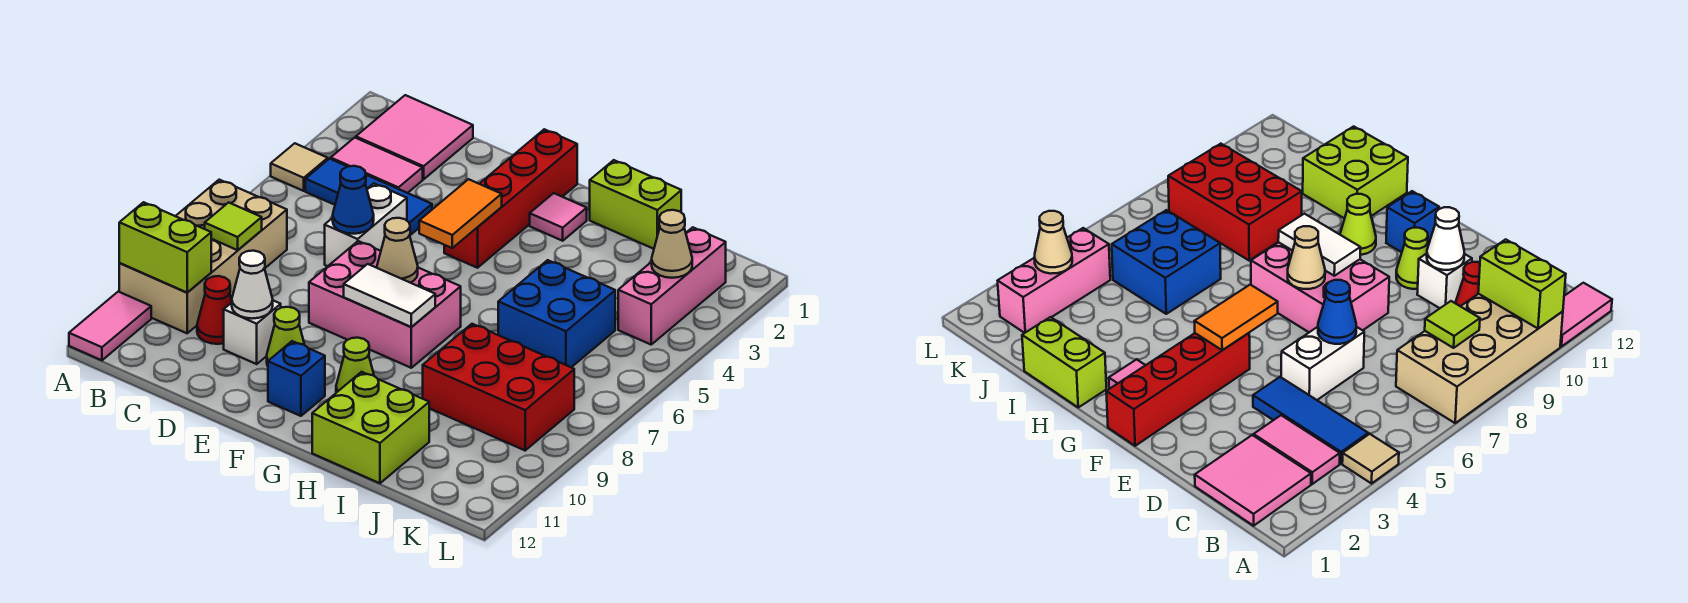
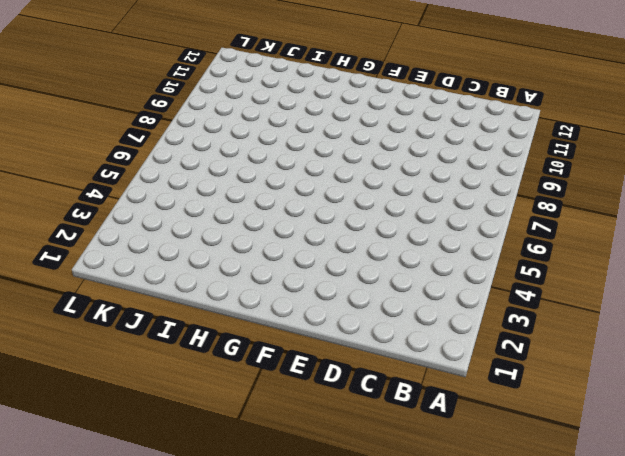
none -> tan tile A4 level 1
none -> tan brick A7:B10 level 1
none -> pink tile A11:A12 level 1

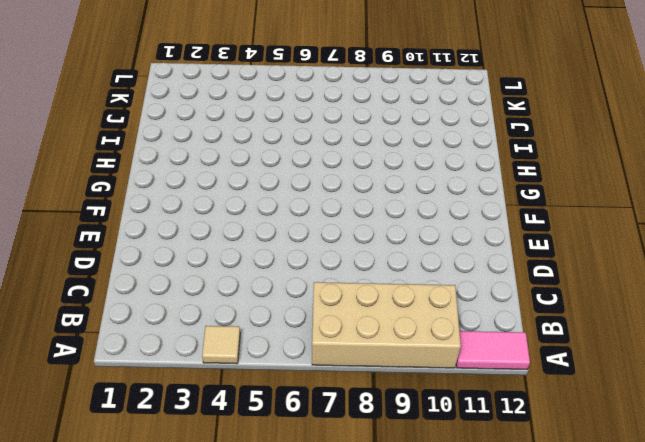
none -> pink tile B1:C2 level 1
none -> pink tile B3:C3 level 1
none -> blue tile B4:D4 level 1

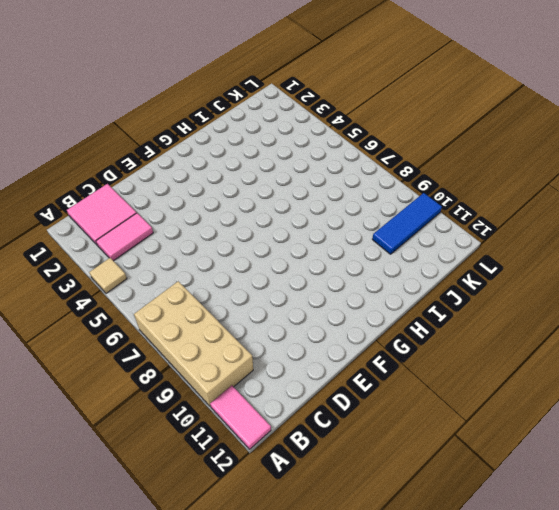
blue tile J10:L10 level 1 -> blue tile B4:D4 level 1
none -> red cone C10 level 1
none -> white brick D5:D6 level 1
none -> white brick D10 level 1

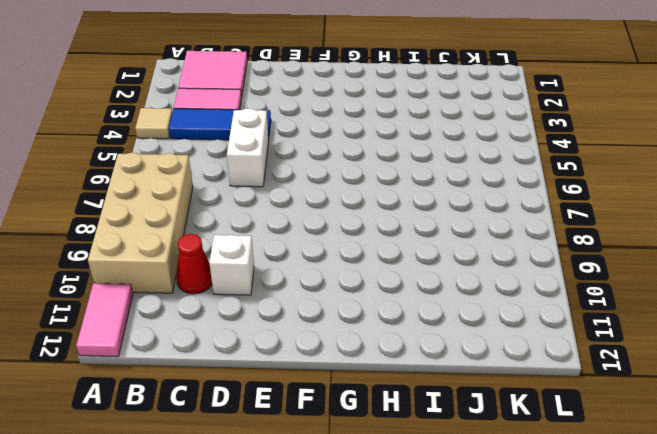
none -> pink brick E7:G8 level 1
none -> lime cone E10 level 1
none -> red brick F1:F4 level 1

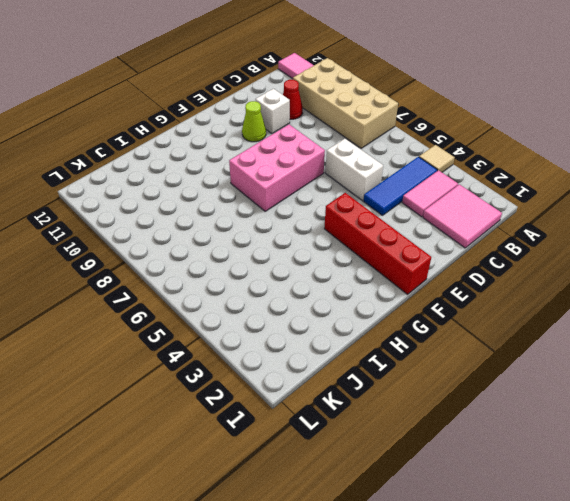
none -> blue brick F11 level 1
none -> pink tile G2 level 1
none -> lime cone G10 level 1

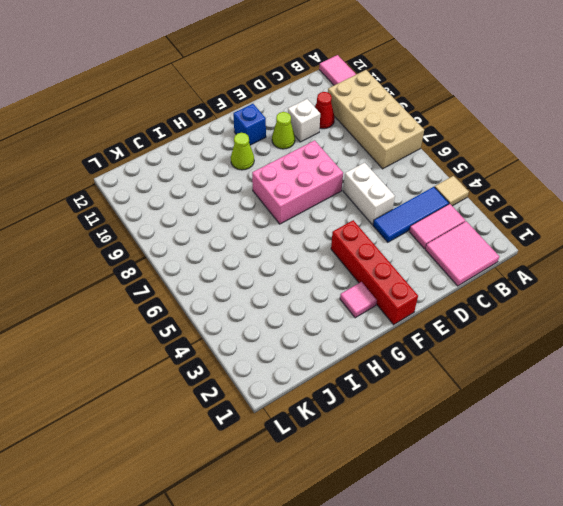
none -> lime brick H1:I1 level 1
none -> lime brick H11:I12 level 1
none -> blue brick I5:J6 level 1

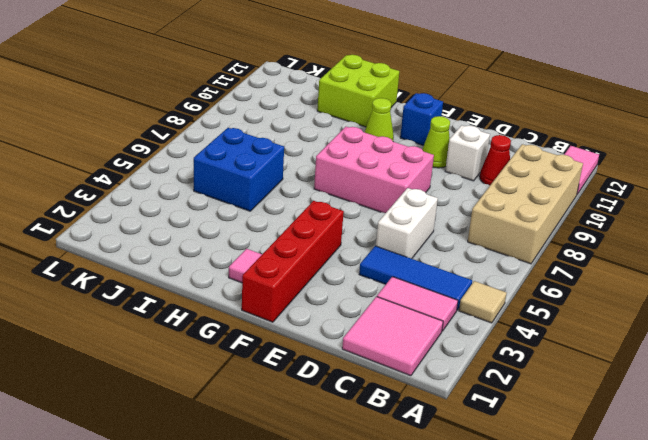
none -> lime brick H1:I1 level 1
none -> red brick I8:K9 level 1
none -> pink brick K2:K4 level 1

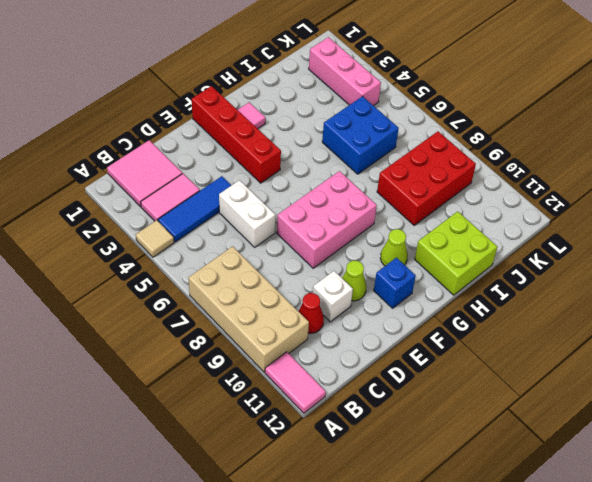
none -> lime brick H1:I1 level 1
none -> lime brick A10:B10 level 2
none -> lime tile B8 level 2

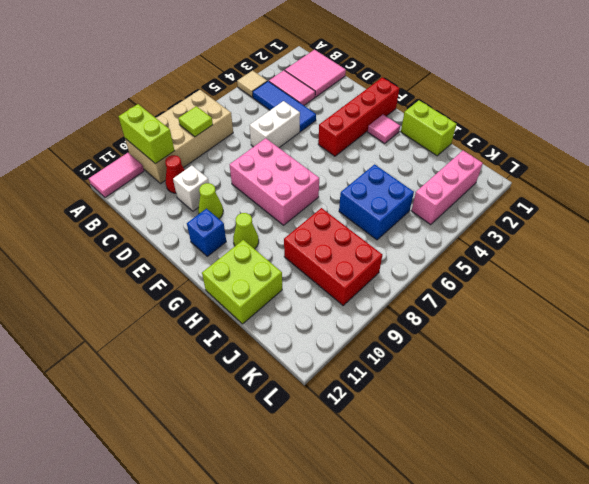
none -> blue cone D6 level 2
none -> white cone D10 level 2
none -> orange tile F4:F5 level 2

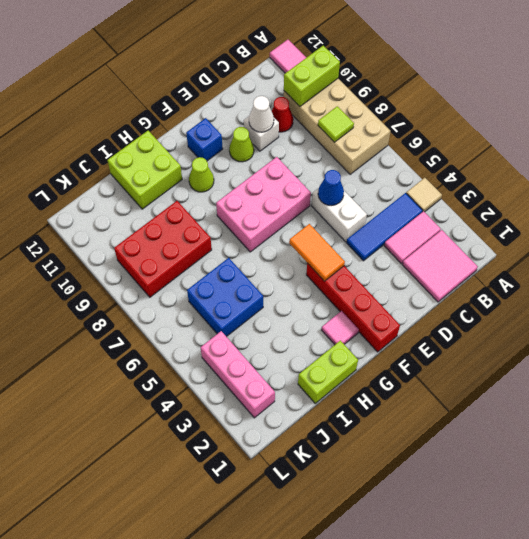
none -> tan cone F7 level 2
none -> white tile F8:G8 level 2
none -> tan cone K3 level 2

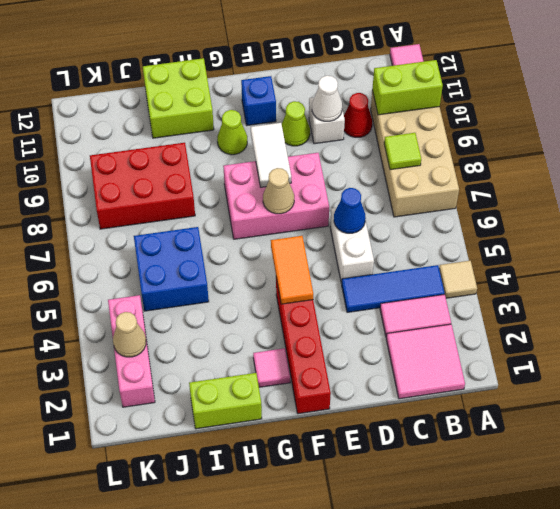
white tile F8:F9 level 2 -> white tile F8:G8 level 2

